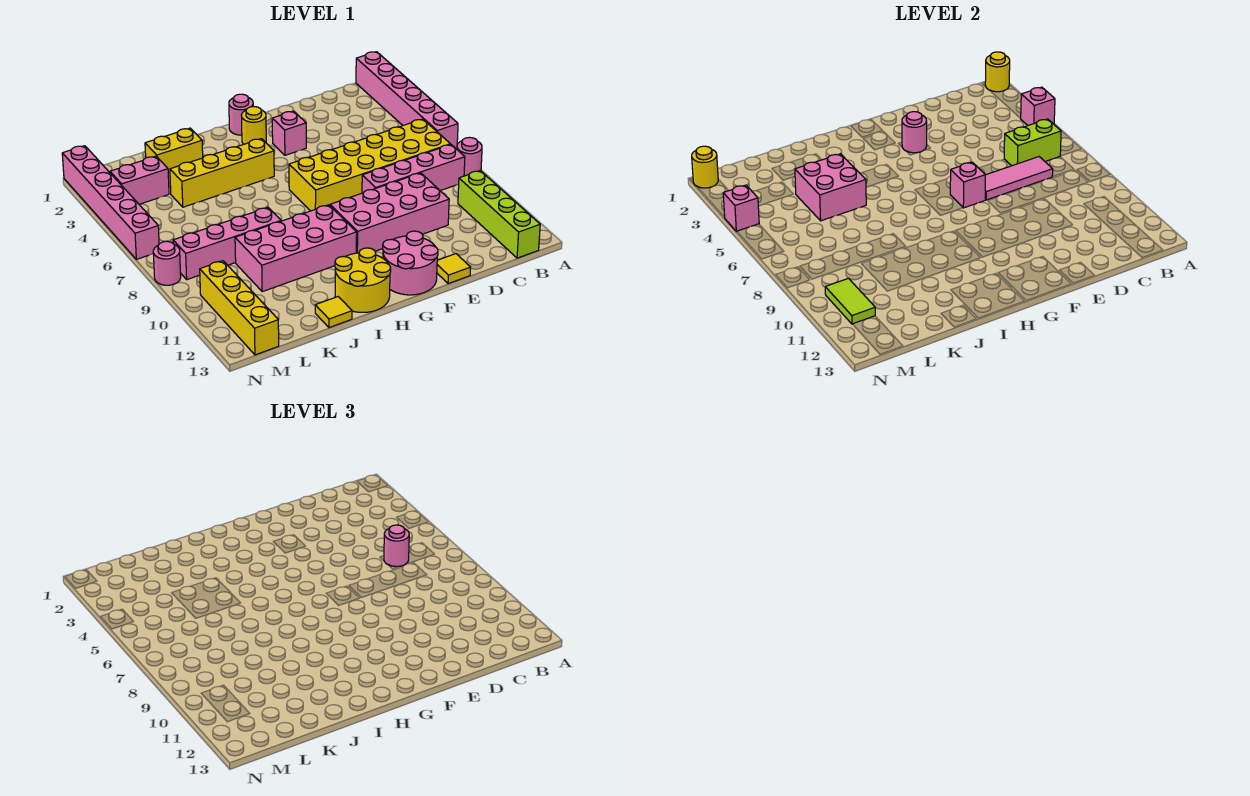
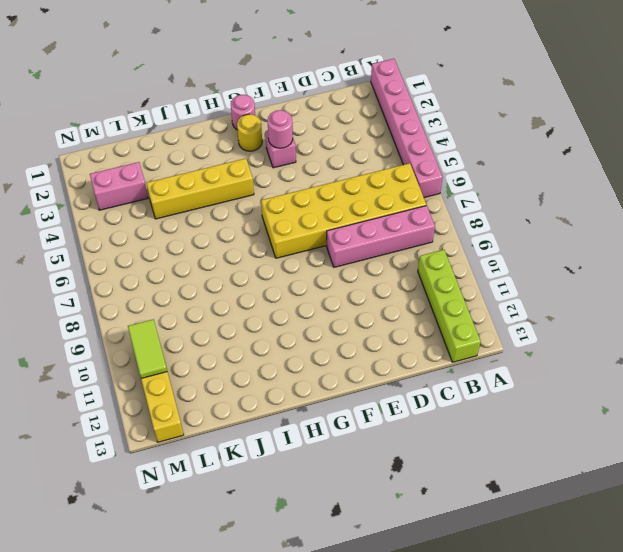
none -> pink round brick A8 level 1
none -> pink brick D9:G10 level 1
none -> yellow tile E13 level 1
none -> pink round brick F12:G13 level 1

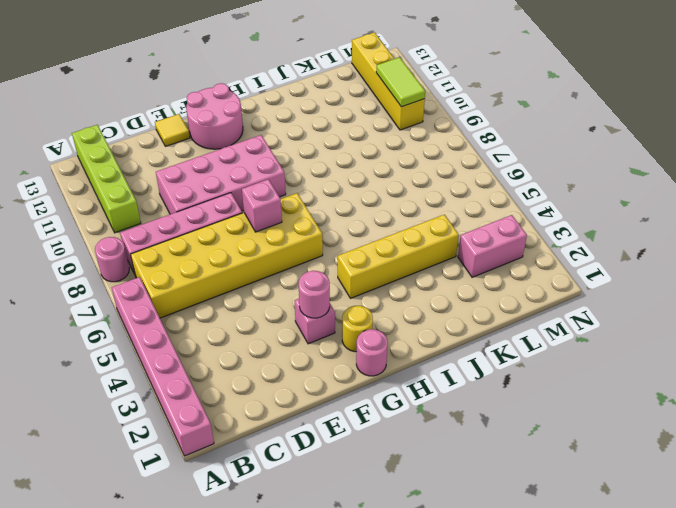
none -> pink brick H9:K10 level 1
none -> yellow round brick H12:I13 level 1
none -> yellow brick J2:K2 level 1
none -> pink brick J8:M8 level 1

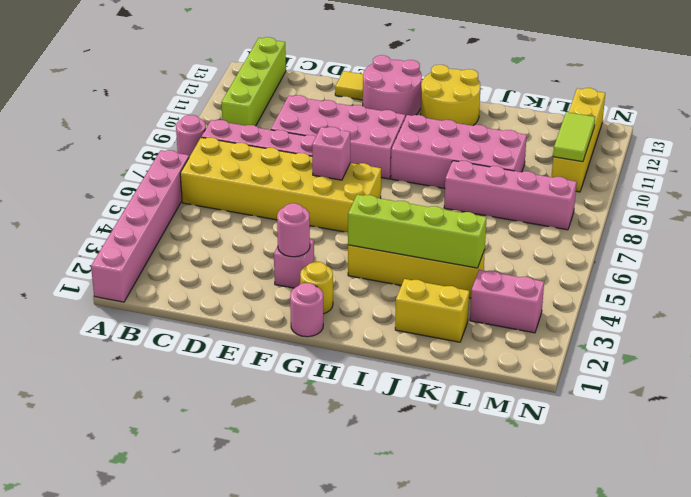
lime brick H4:K4 level 2 -> pink brick J4:K5 level 2
none -> yellow tile J13 level 1
none -> pink brick N1:N6 level 1
none -> pink round brick N8 level 1
none -> yellow round brick A1 level 2

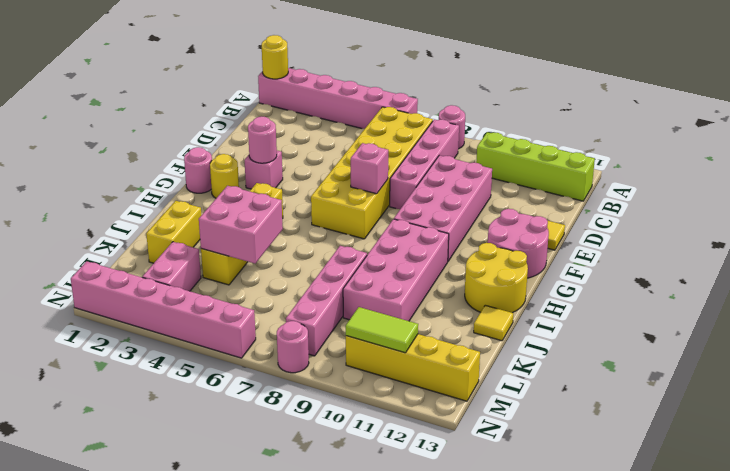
none -> pink brick A4 level 2
none -> lime brick B6:C6 level 2
none -> pink tile C7:E7 level 2
none -> yellow round brick N1 level 2

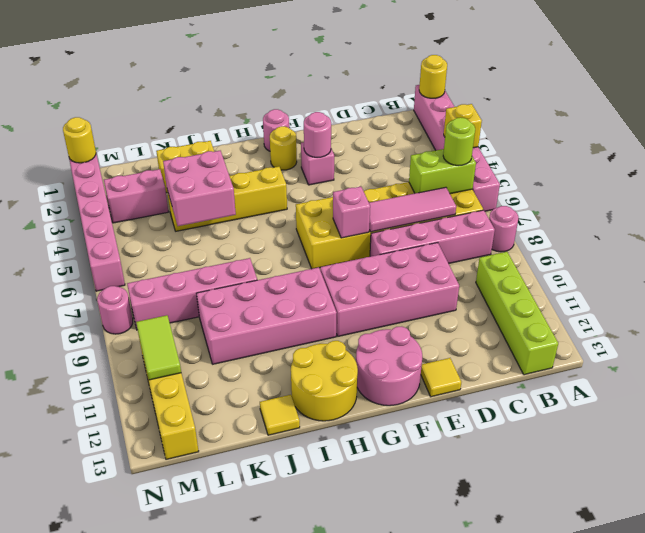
yellow brick A4 level 2 -> pink brick A4 level 2
lime round brick B6 level 3 -> none
none -> pink brick N4 level 2
none -> pink round brick C6 level 3

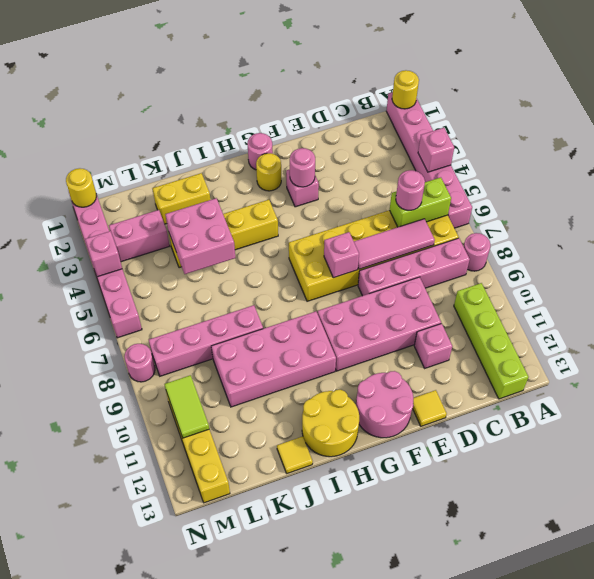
pink brick D11 level 1 -> none

